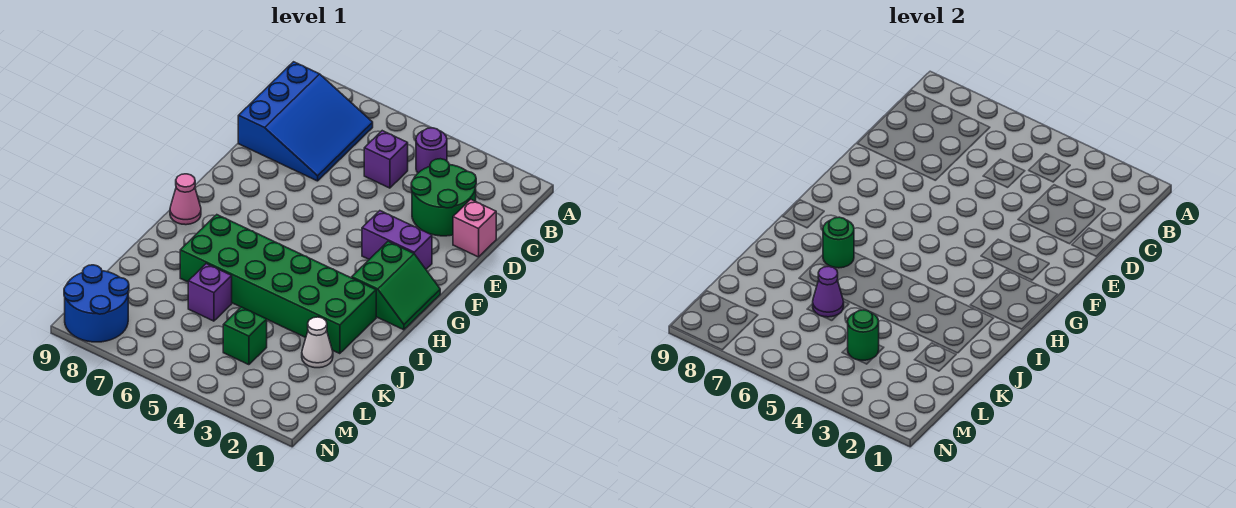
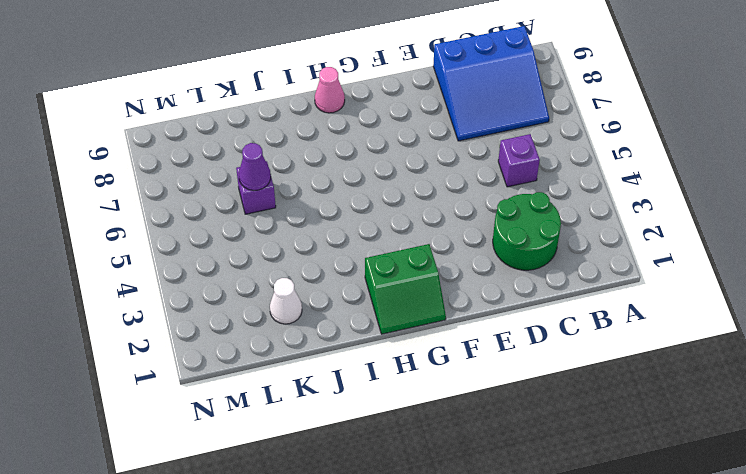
none -> purple round brick B4 level 1
none -> pink brick D1 level 1
none -> purple brick F2:F3 level 1

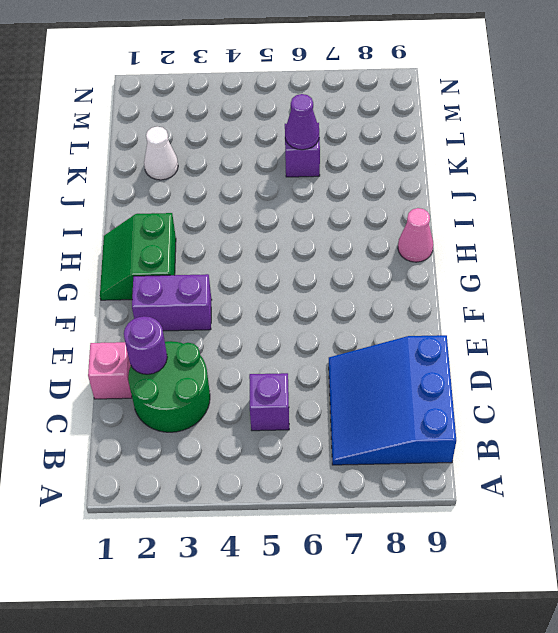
purple round brick D2 level 2 -> purple round brick B4 level 1
none -> green brick I2:J7 level 1
none -> green brick L4 level 1
none -> blue round brick M8:N9 level 1

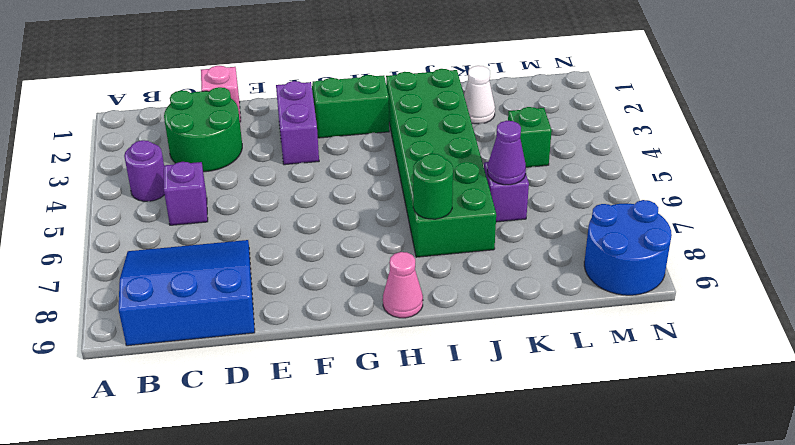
none -> green round brick L4 level 2

